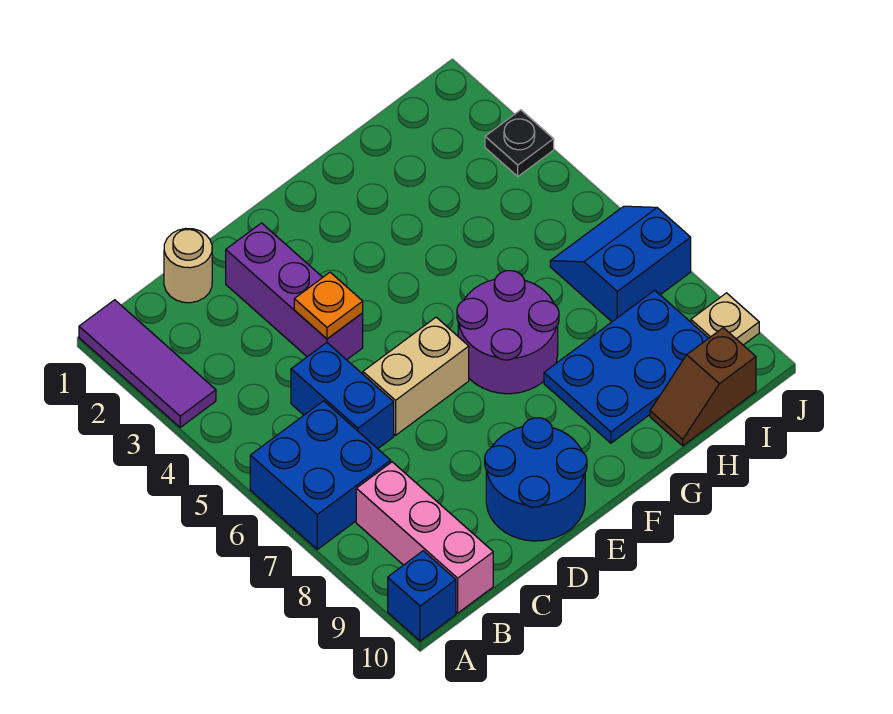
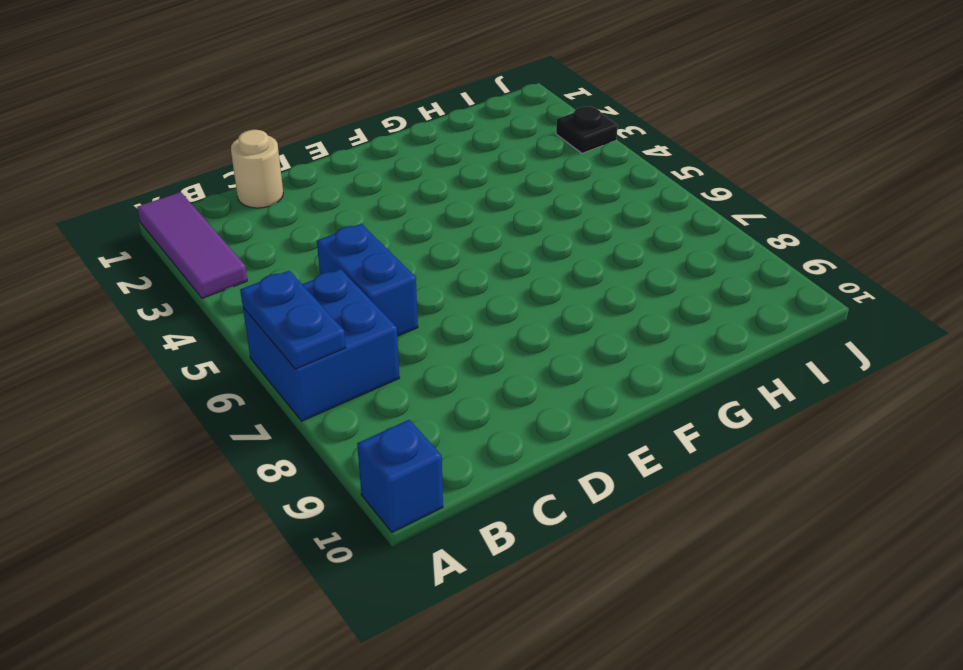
blue plate A6:A7 level 2 -> none
none -> pink brick B8:B10 level 1
none -> purple brick D2:D4 level 1
none -> tan brick D6:E6 level 1

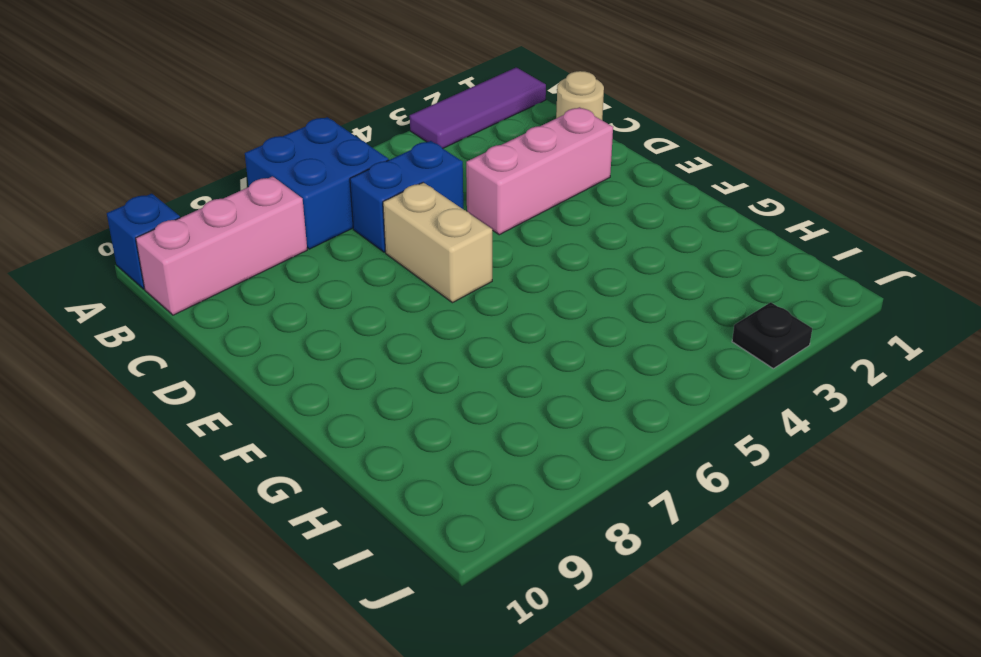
pink brick D2:D4 level 1 -> purple brick D2:D4 level 1
none -> blue round brick D9:E10 level 1
none -> purple round brick F6:G7 level 1
none -> blue plate G8:I9 level 1

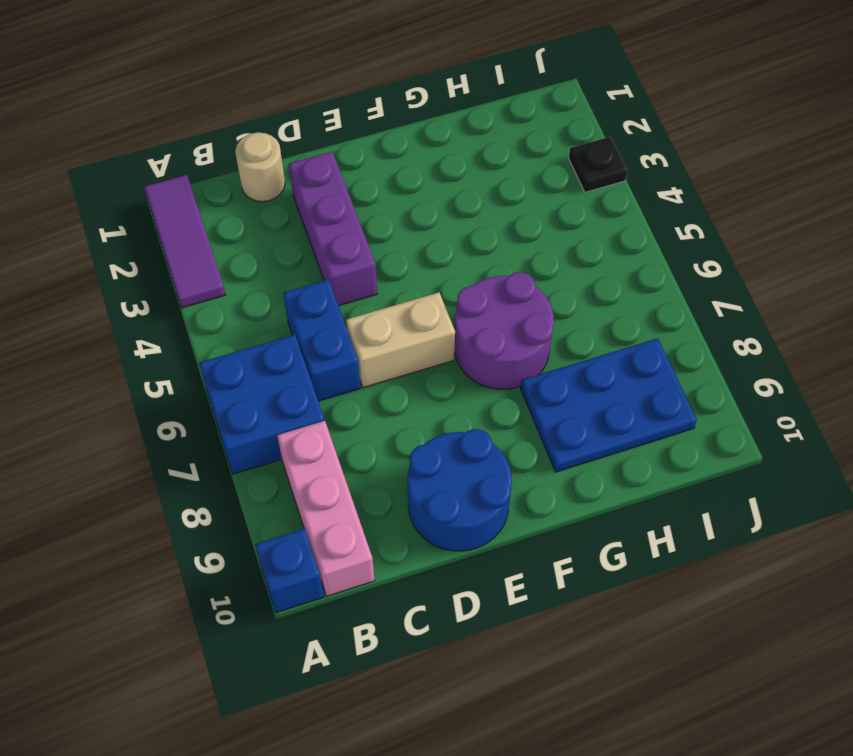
none -> brown slope H10:I10 level 1 top I
none -> blue slope I6:J7 level 1 top 7
none -> tan plate J9 level 1

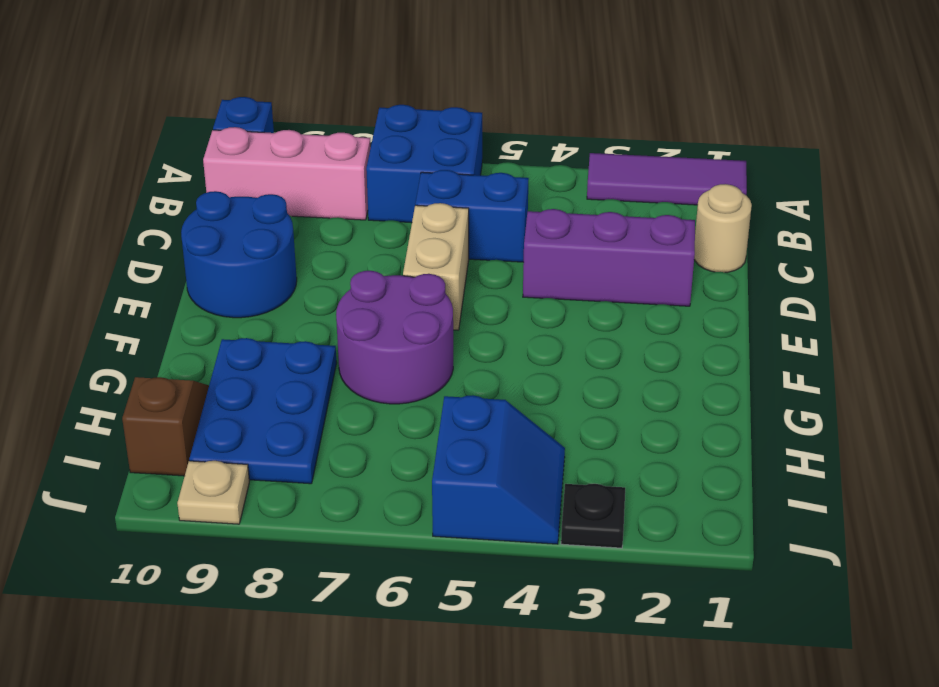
blue slope I4:J5 level 1 top 5 -> blue slope I6:J7 level 1 top 7
none -> orange plate D4 level 2

